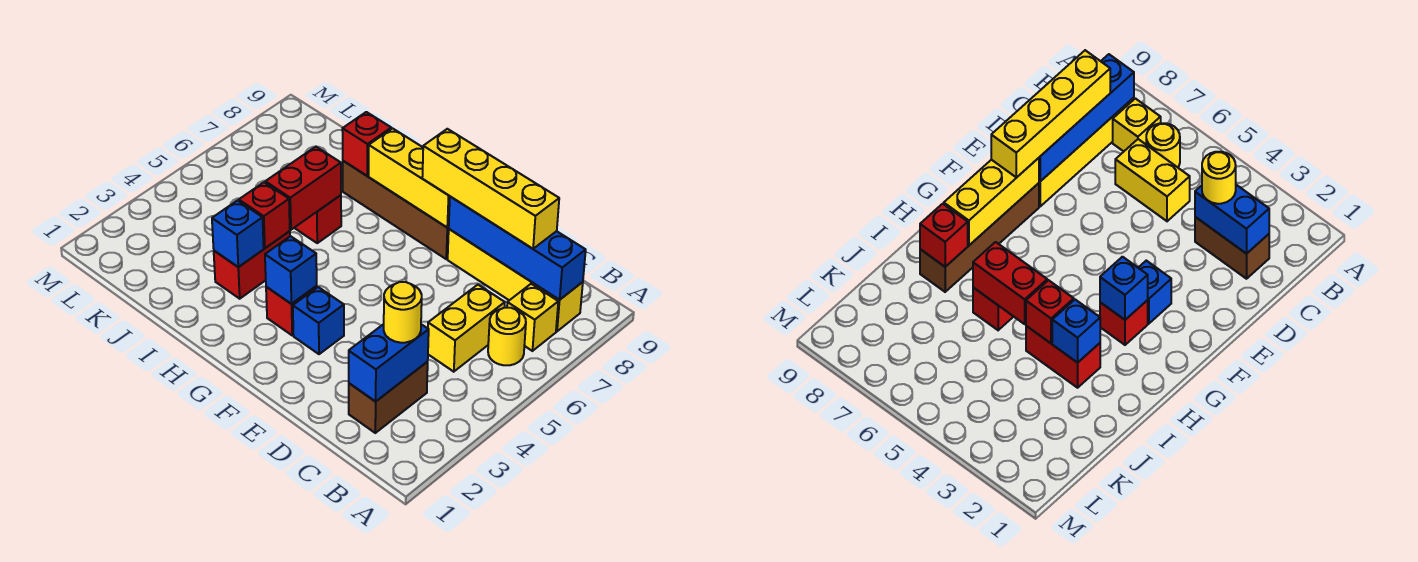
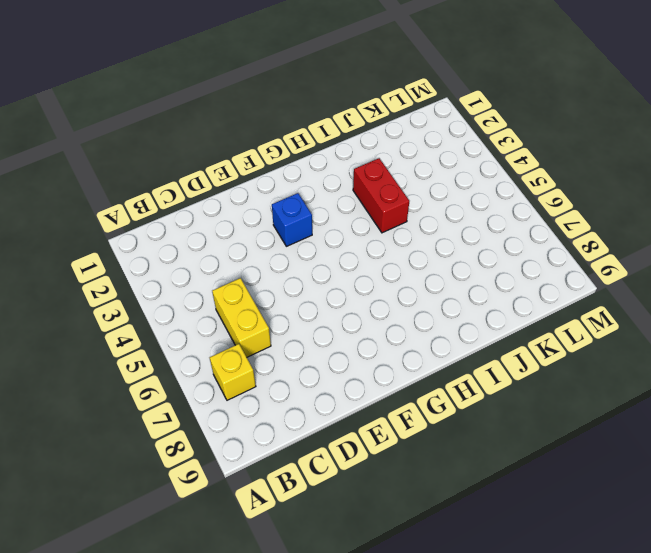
none -> yellow round brick B6 level 1
none -> yellow brick B8:E8 level 1
none -> brown brick C2:C3 level 1

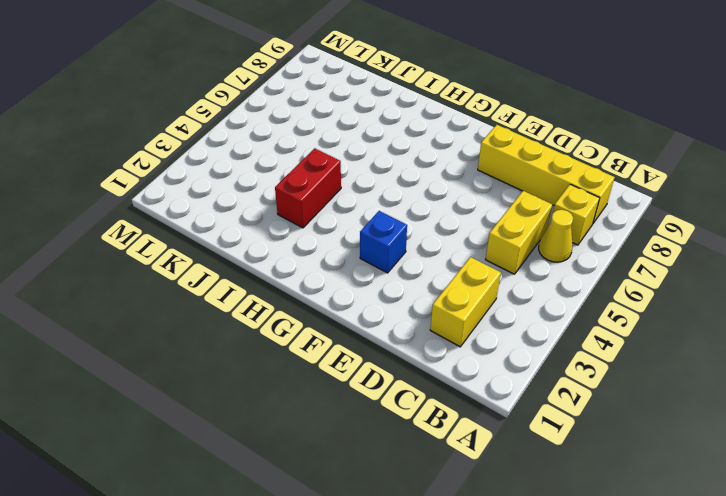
yellow cone B6 level 1 -> yellow round brick B6 level 1
yellow brick C2:C3 level 1 -> brown brick C2:C3 level 1
none -> brown brick F8:I8 level 1
none -> red brick G3 level 1
none -> red brick I6 level 1

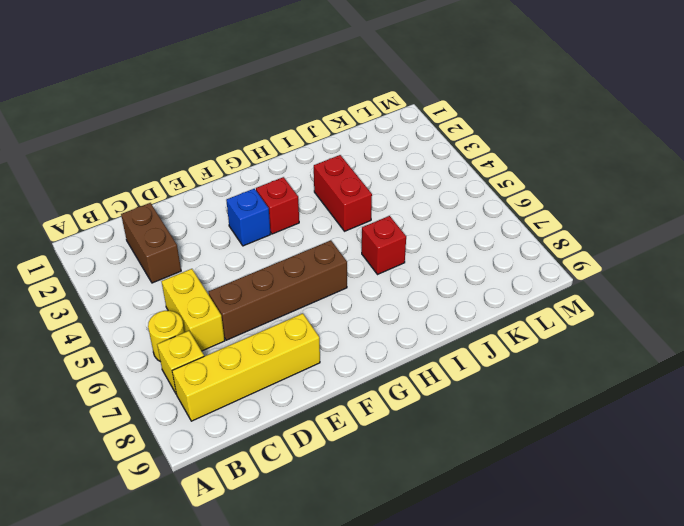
brown brick D6:G6 level 1 -> brown brick F8:I8 level 1
none -> blue brick B8:E8 level 2
none -> blue brick C2:C3 level 2
none -> yellow brick F8:H8 level 2

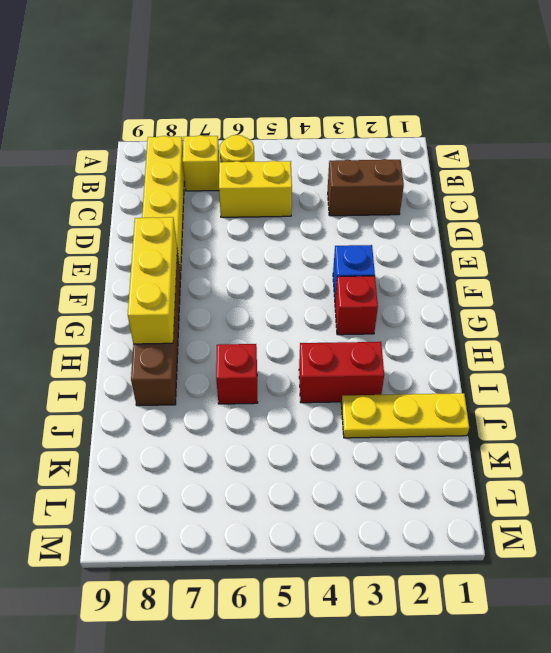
yellow plate J1:J3 level 1 -> none
none -> blue brick B8:E8 level 2
none -> blue brick C2:C3 level 2
none -> blue brick G3 level 2

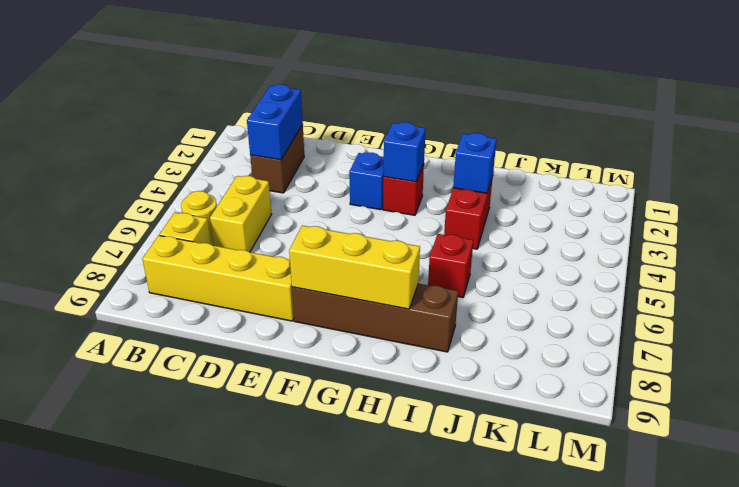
none -> blue brick B8:E8 level 2
none -> red brick I4 level 2
none -> red brick I5:I6 level 2

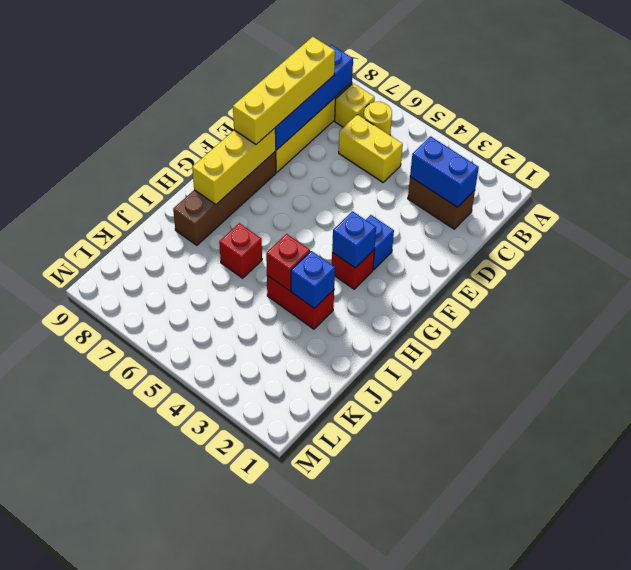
none -> red brick I5:I6 level 2
none -> red brick I8 level 2
none -> yellow round brick C3 level 3

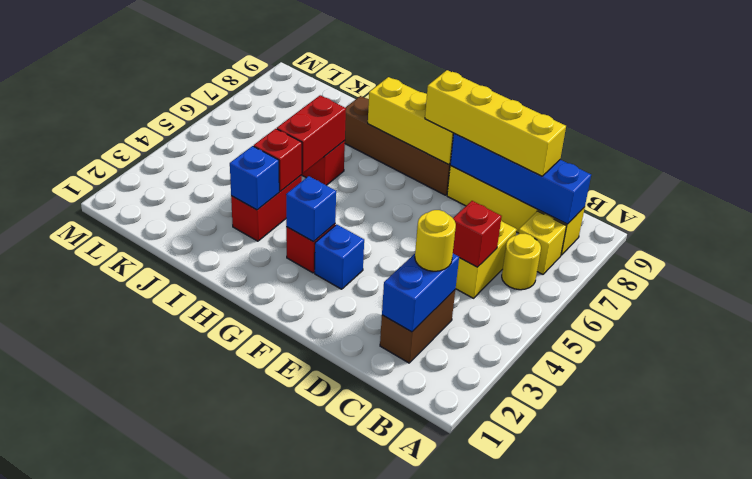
red brick C5 level 2 -> red brick I8 level 2

